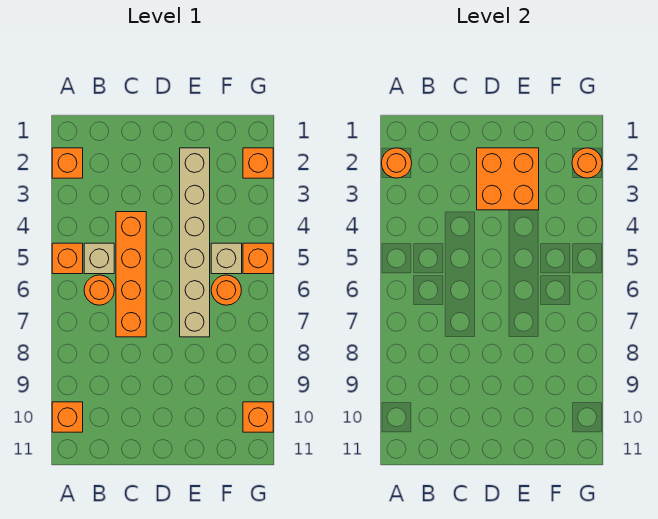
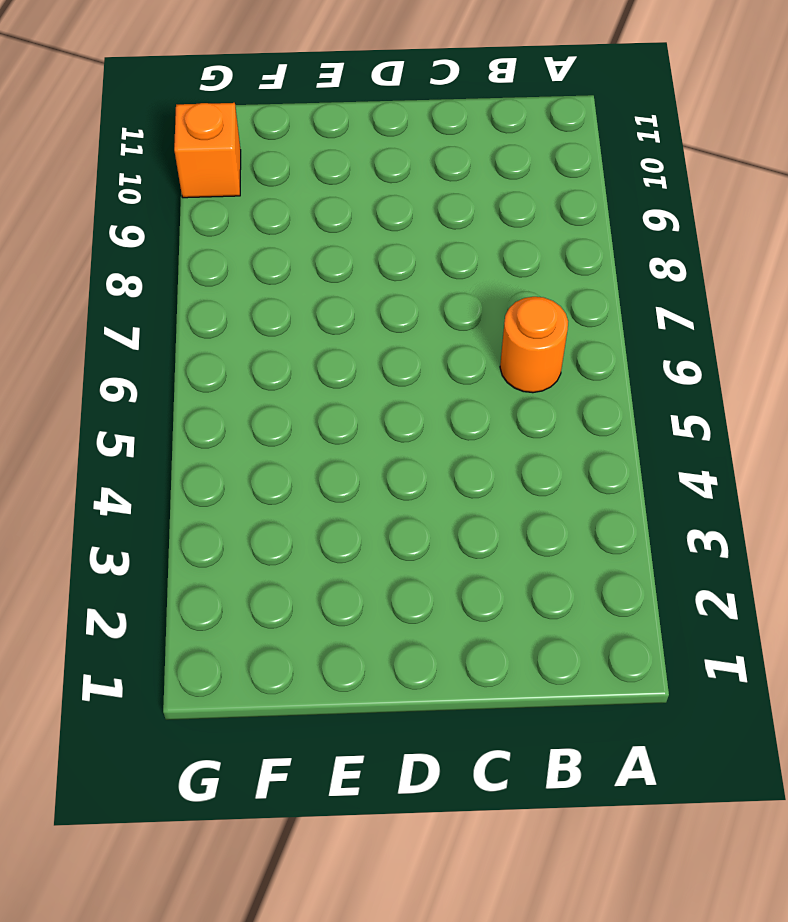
none -> orange brick A2 level 1
none -> orange brick A5 level 1
none -> orange brick A10 level 1

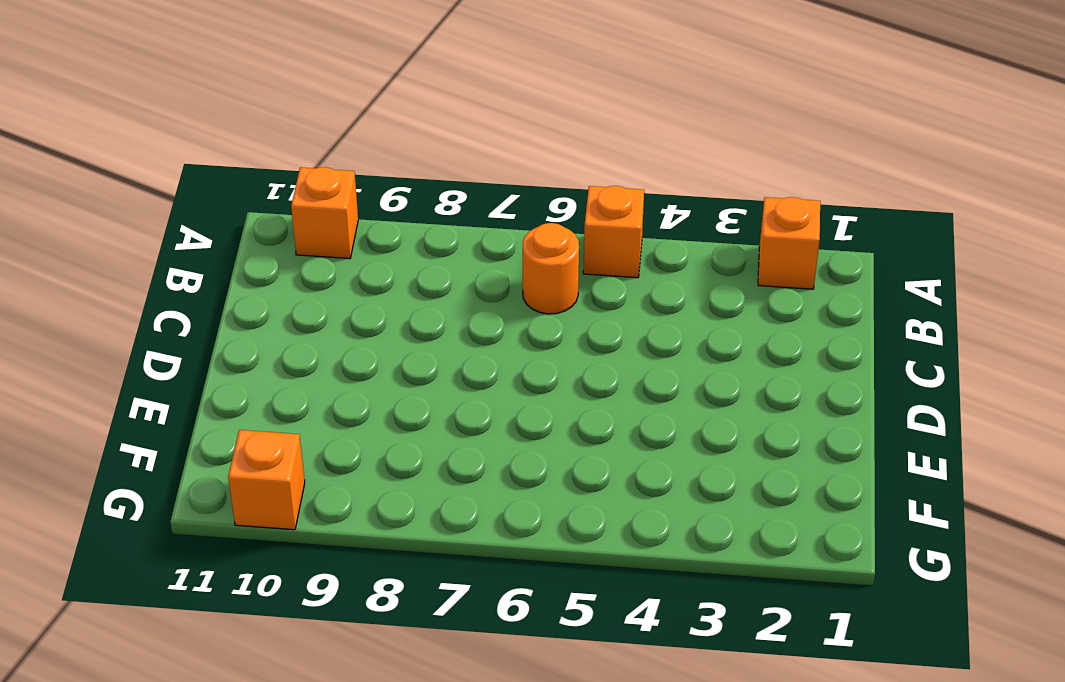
none -> tan brick B5 level 1
none -> orange brick C4:C7 level 1
none -> tan brick E2:E7 level 1

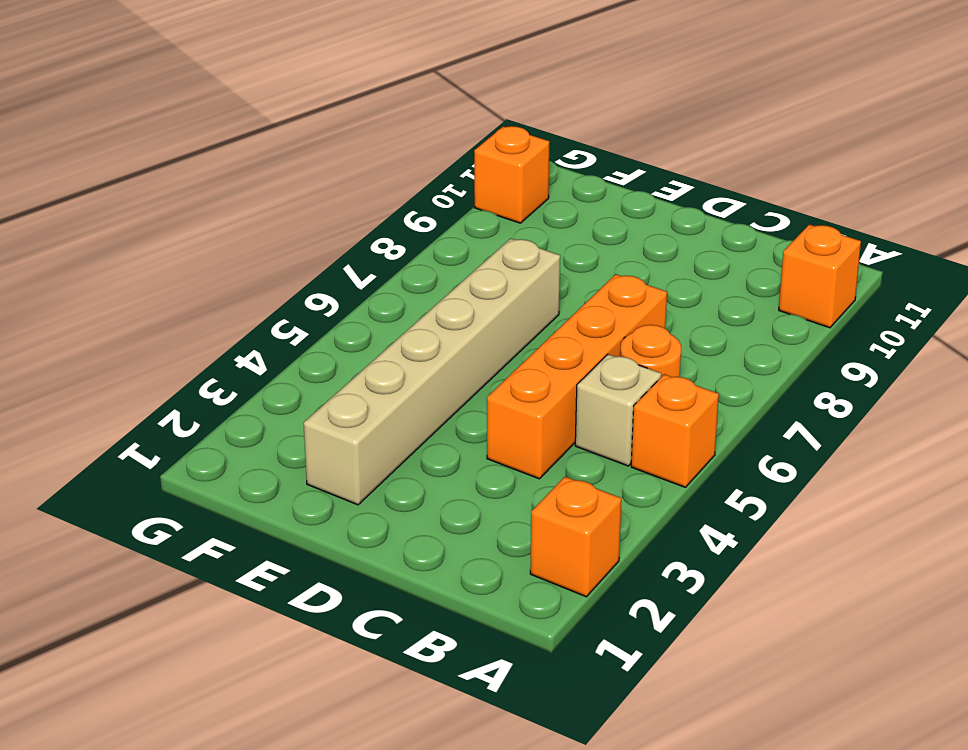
none -> tan brick F5 level 1
none -> orange round brick F6 level 1
none -> orange brick G2 level 1

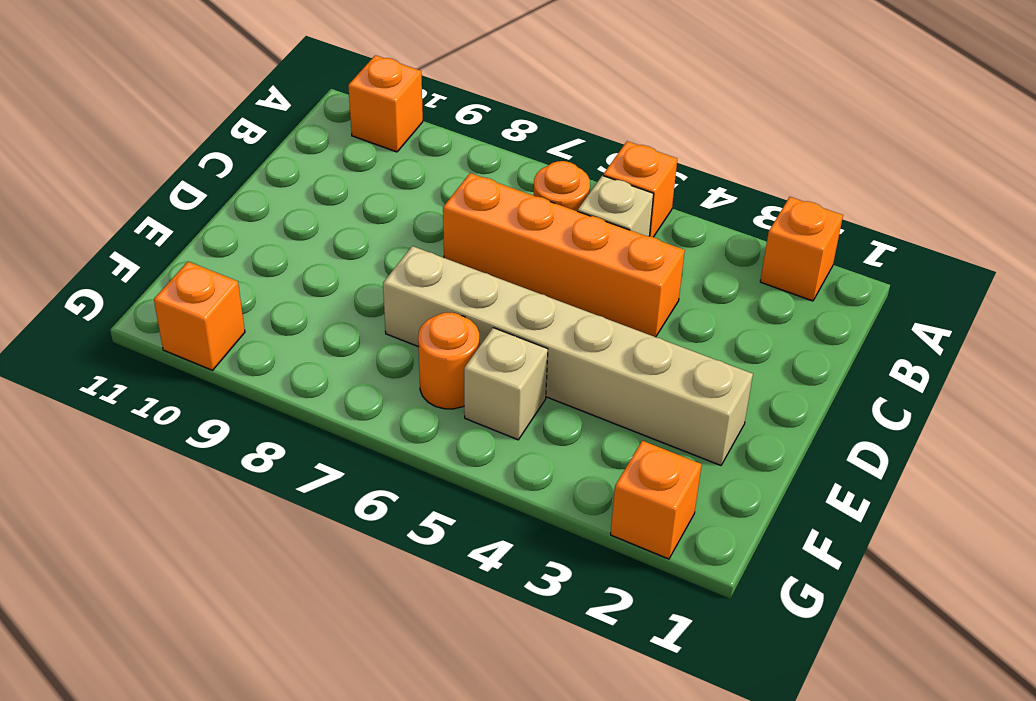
none -> orange brick G5 level 1
none -> orange round brick A2 level 2
none -> orange brick D2:E3 level 2

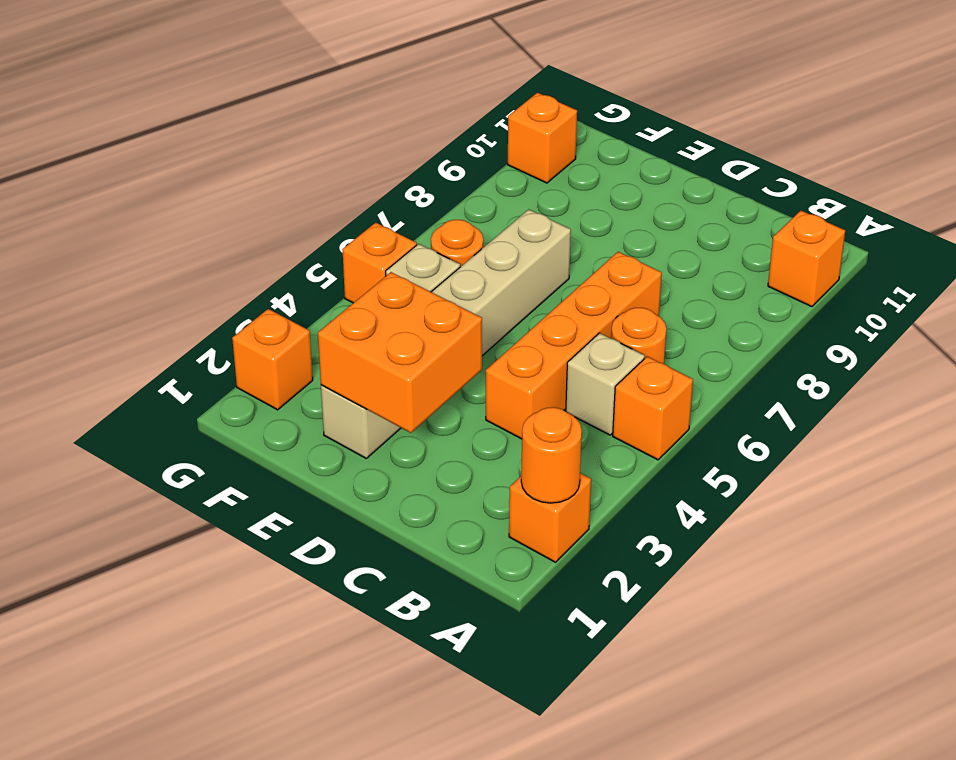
none -> orange round brick G2 level 2

